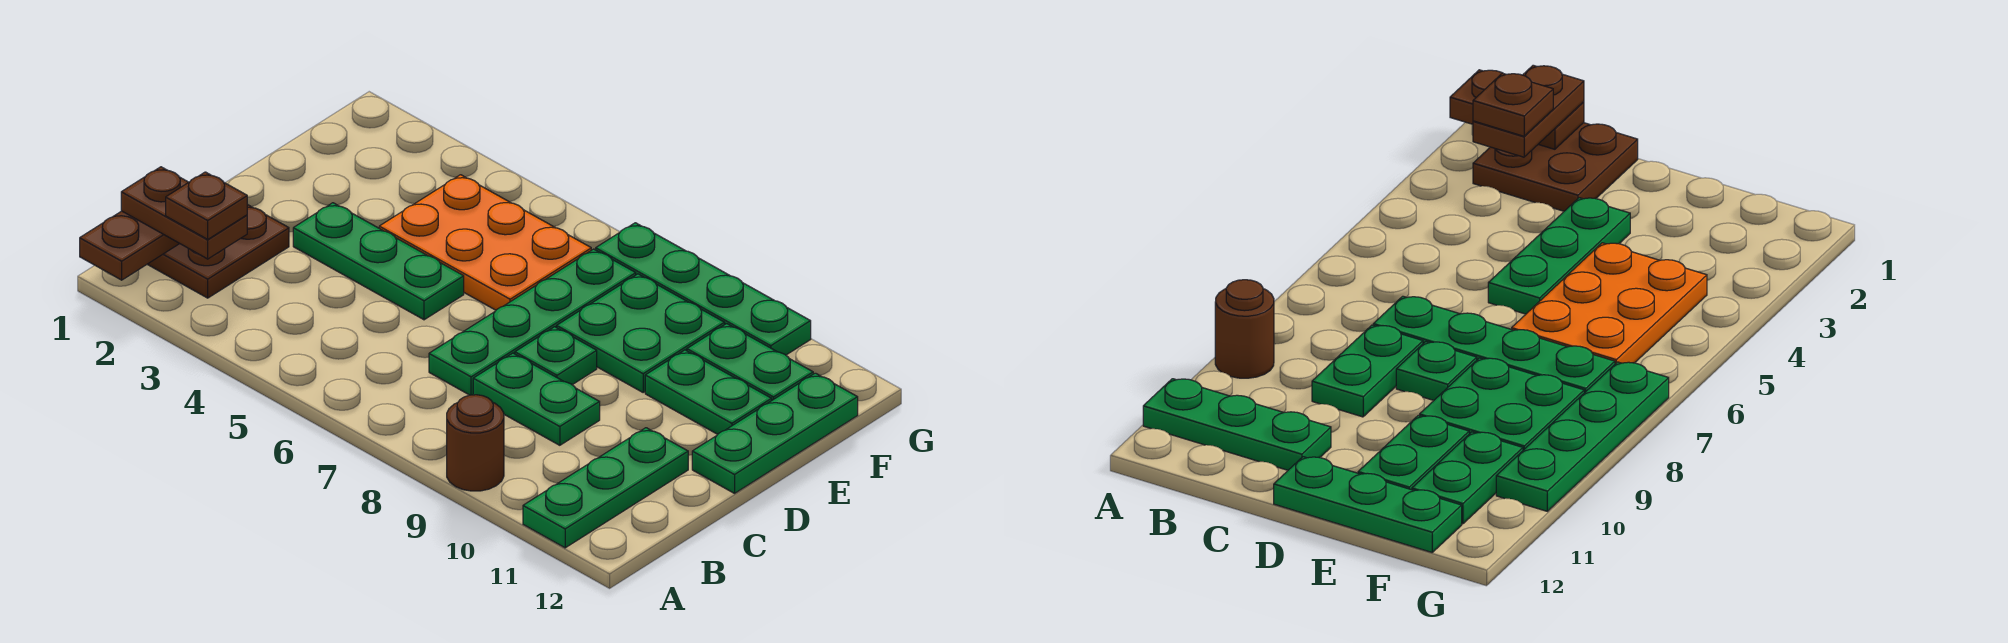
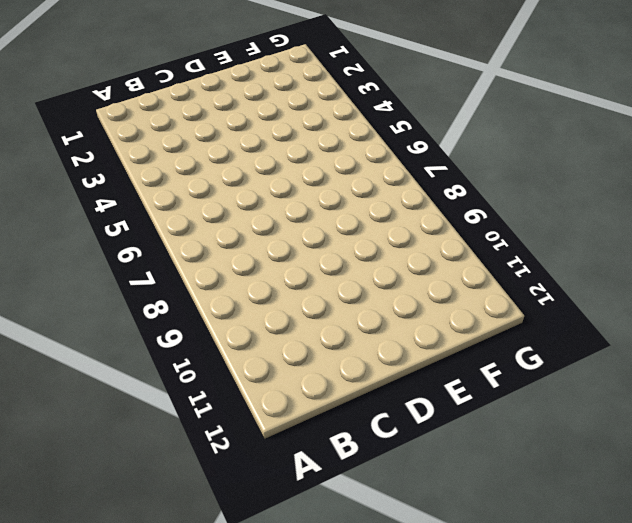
none -> brown round brick A9 level 1
none -> green plate A11:C11 level 1
none -> brown plate B1:C2 level 1

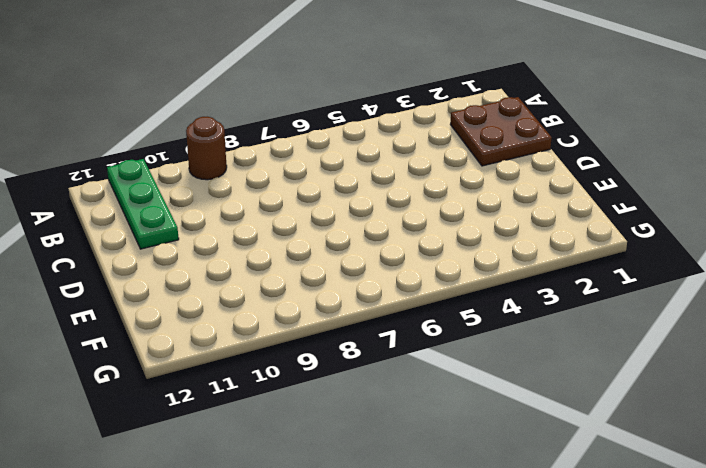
none -> green plate C7:F7 level 1
none -> green plate C8:C9 level 1
none -> green plate D3:D5 level 1

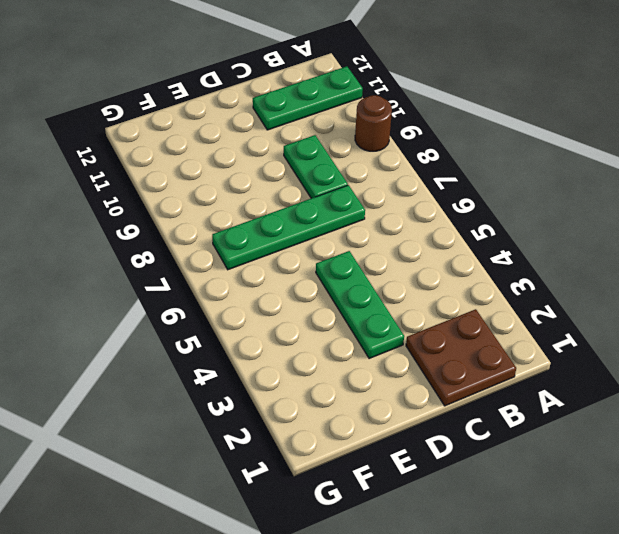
none -> green plate D8 level 1
none -> green plate D12:F12 level 1
none -> orange plate E4:F6 level 1

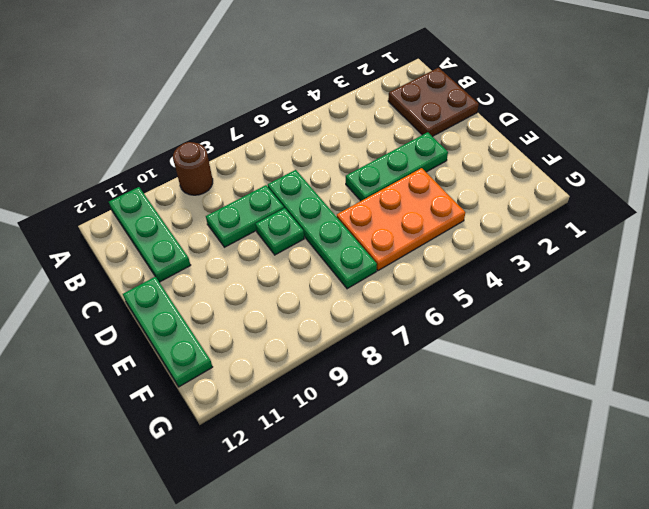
none -> green plate E8:F9 level 1
none -> green plate E10:E11 level 1
none -> green plate F10:F11 level 1

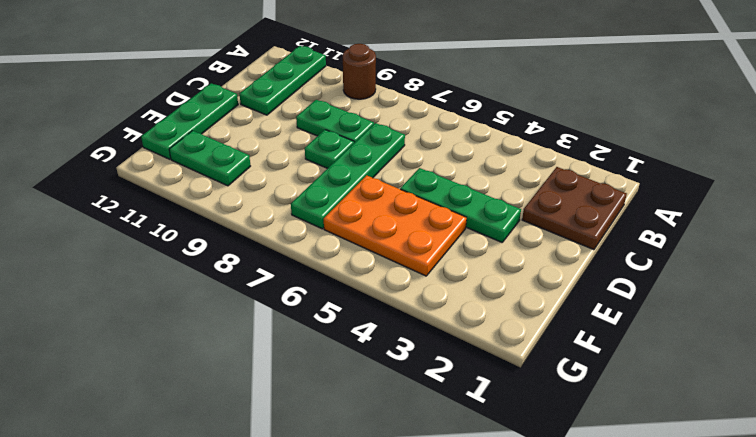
none -> green plate E8:F9 level 1
none -> green plate E10:E11 level 1
none -> green plate G7:G10 level 1

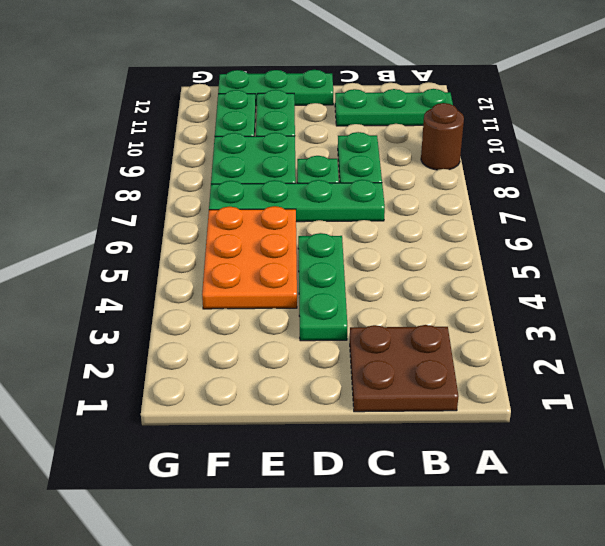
none -> green plate G7:G10 level 1
none -> brown plate A1:B1 level 2
none -> brown plate B1:B2 level 3

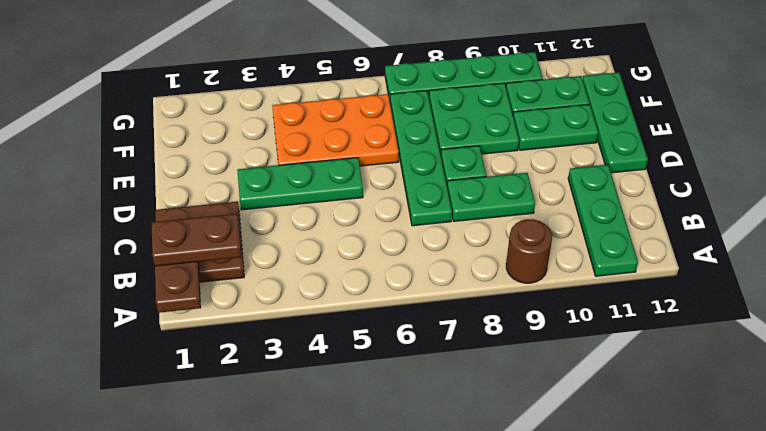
none -> brown plate B2 level 4

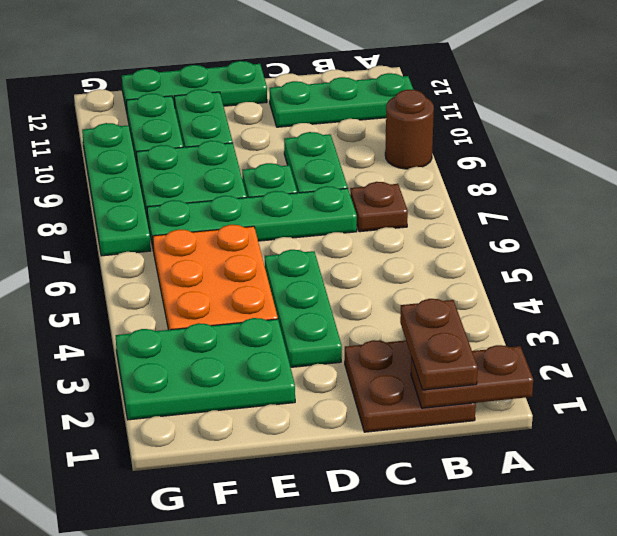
brown plate B7 level 1 -> brown plate B2 level 4
green plate E2:G3 level 1 -> none

